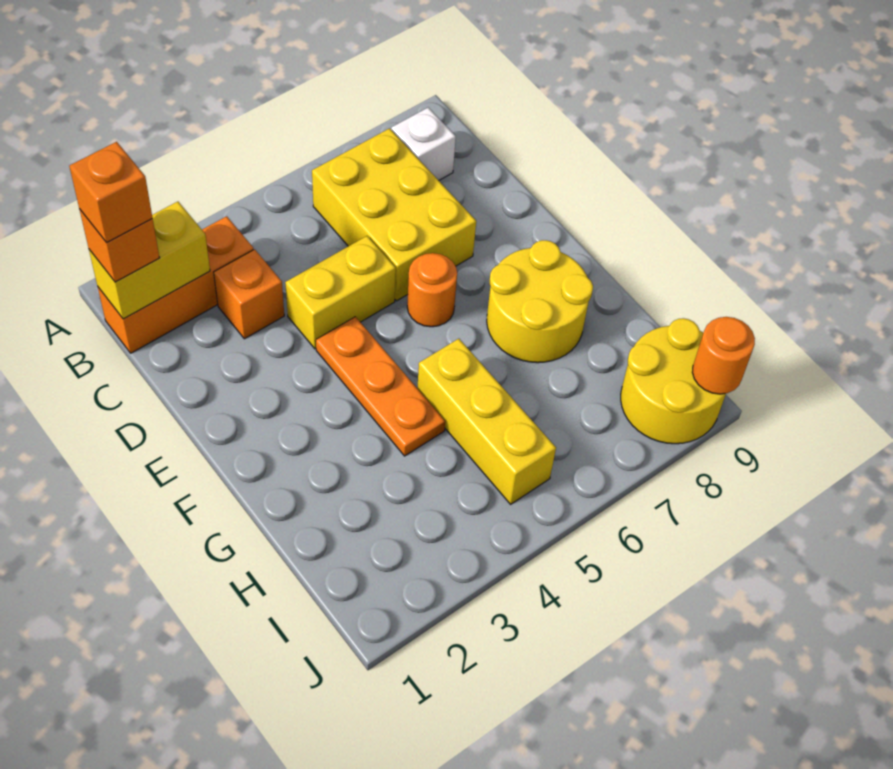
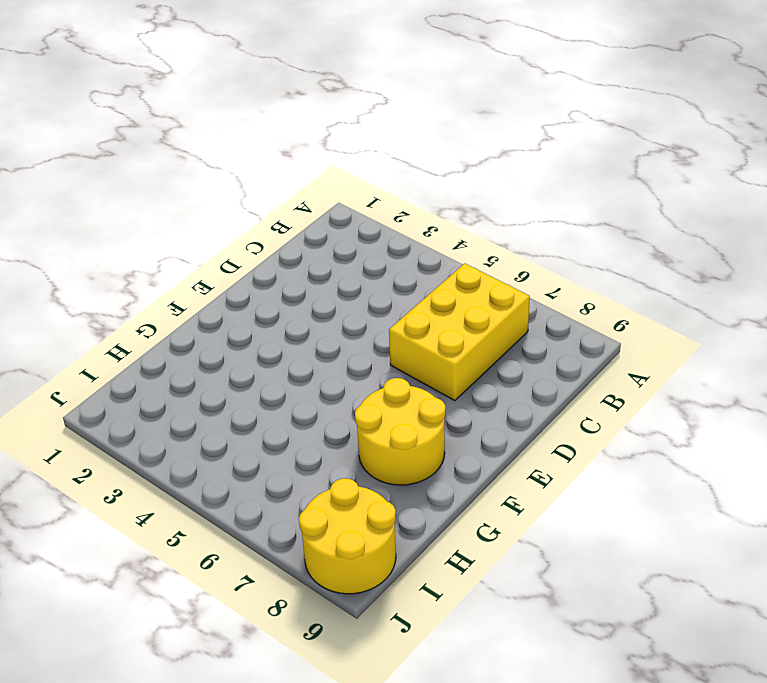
none -> orange brick B1:B3 level 1
none -> white brick B8 level 1
none -> orange brick C3 level 1

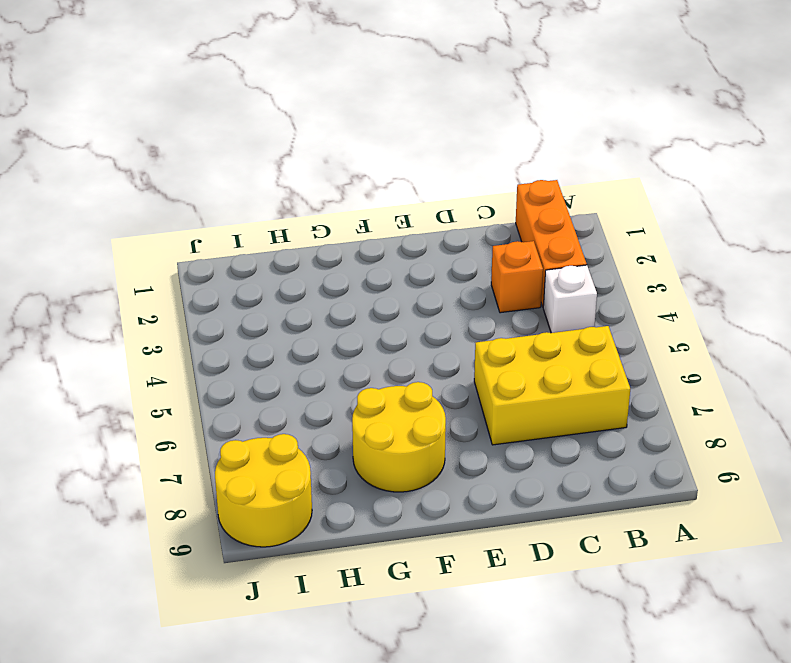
white brick B4 level 1 -> white brick B8 level 1
none -> yellow brick D4:D5 level 1
none -> orange plate E4:G4 level 1
none -> orange round brick E6 level 1

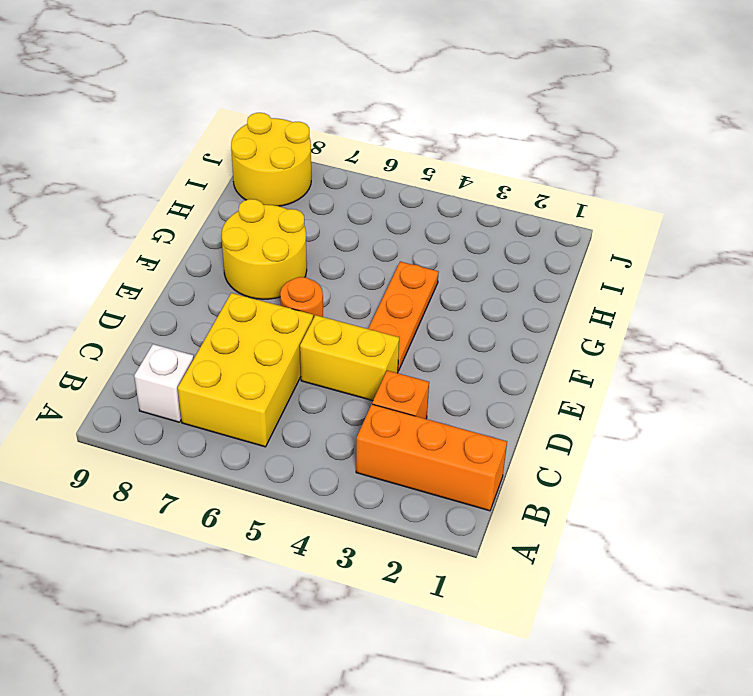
none -> yellow brick G5:I5 level 1
none -> yellow brick B1:B2 level 2
none -> orange round brick J9 level 2

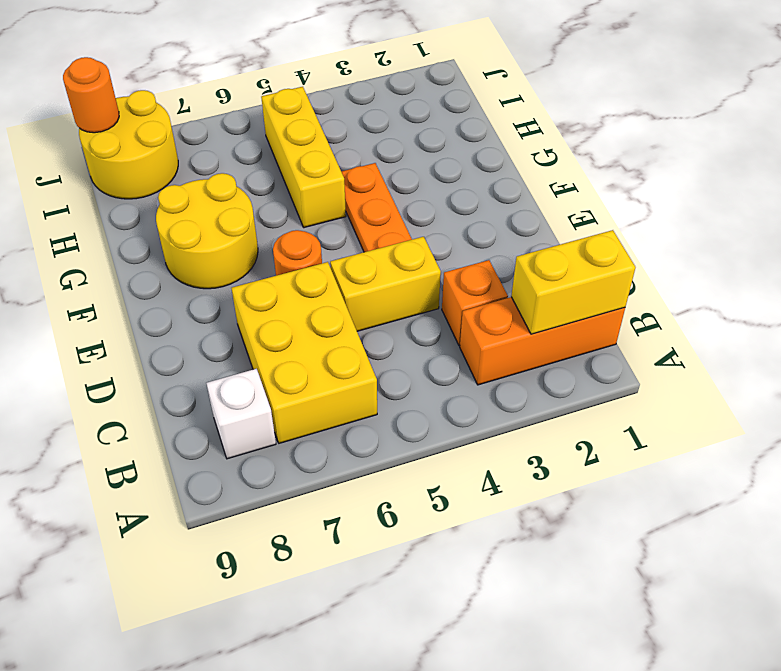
none -> orange brick B1 level 3
none -> orange brick B1 level 4

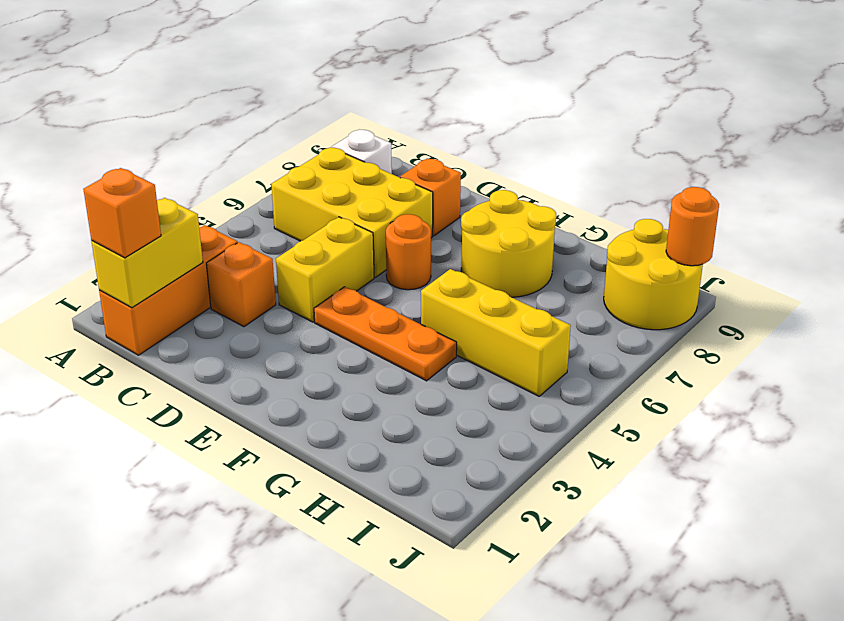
orange brick D8 level 1 -> orange brick B1 level 4

